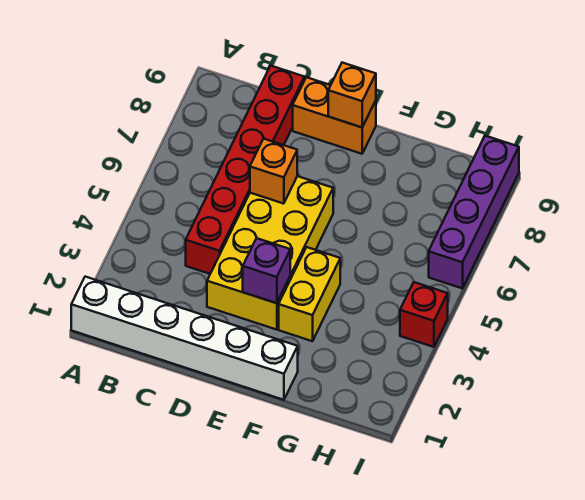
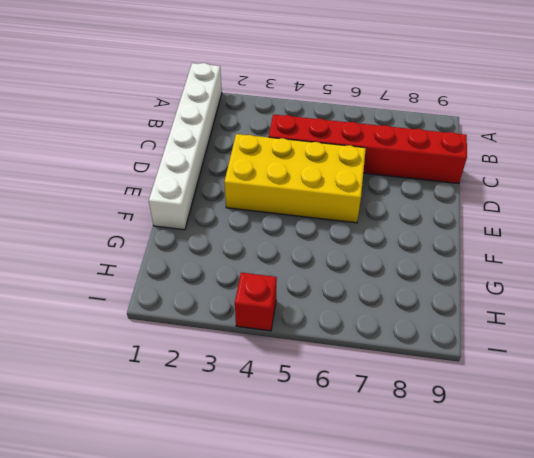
none -> orange brick D9:E9 level 1
none -> yellow brick F3:F4 level 1

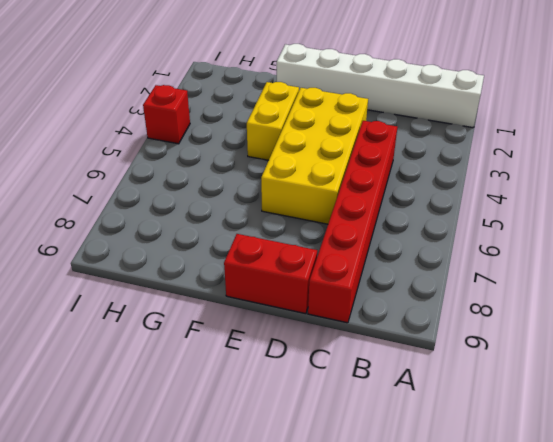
red brick D9:E9 level 1 -> orange brick D9:E9 level 1
none -> purple brick I6:I9 level 1
none -> orange brick D6 level 2

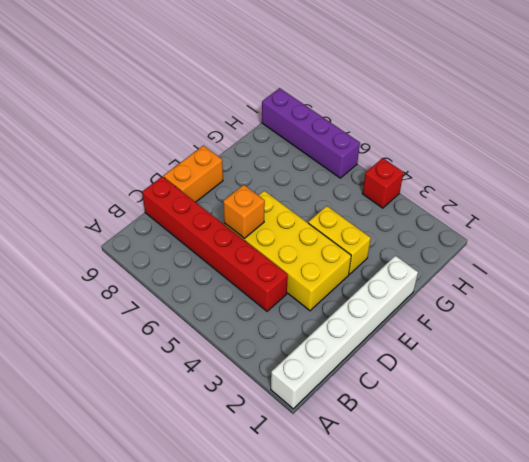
none -> purple brick E3 level 2
none -> orange brick E9 level 2

